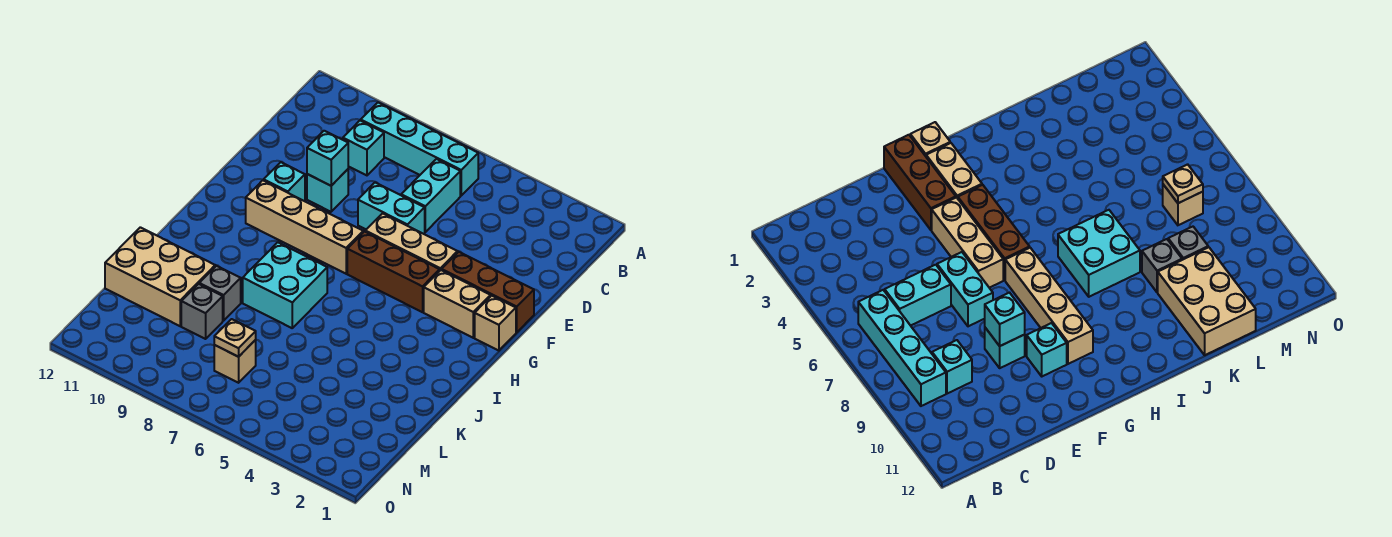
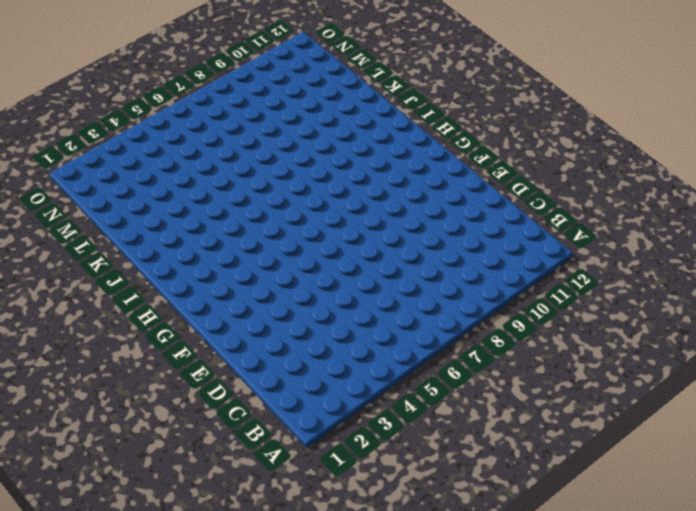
none -> cyan brick B6:B9 level 1
none -> cyan brick C6:D6 level 1
none -> cyan brick C9 level 1

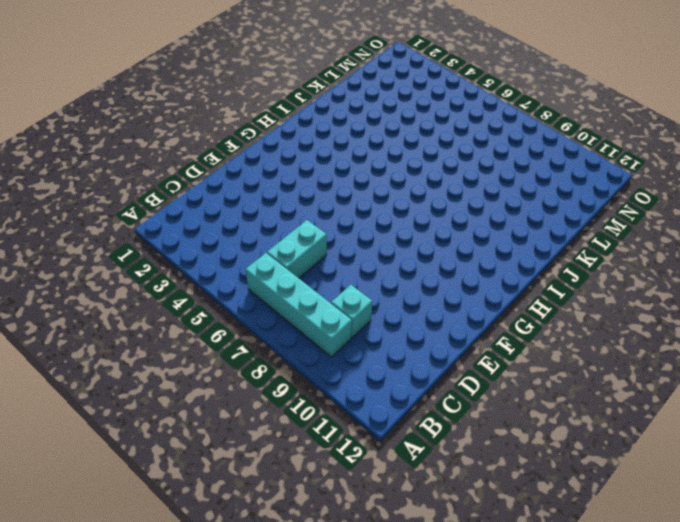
none -> cyan brick E6:E7 level 1
none -> cyan brick E9 level 1
none -> brown brick F1:F3 level 1

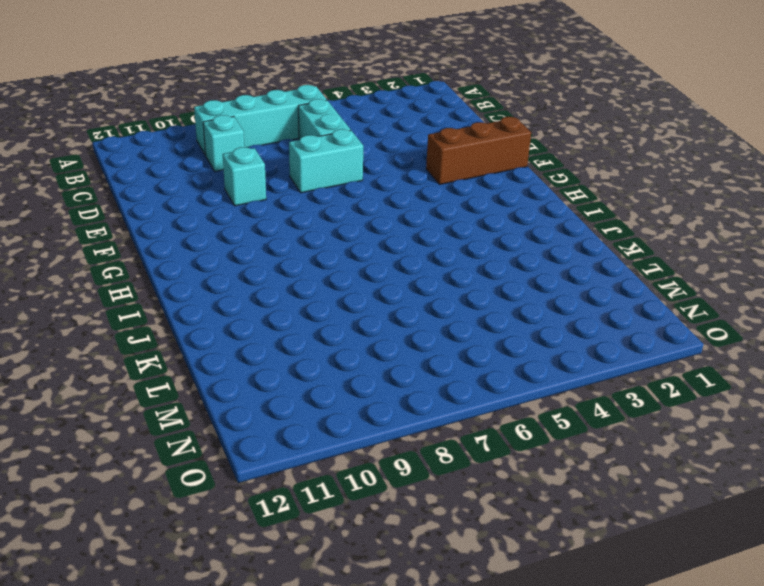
none -> tan brick F4:F6 level 1
none -> cyan brick F10 level 1
none -> tan brick G1 level 1

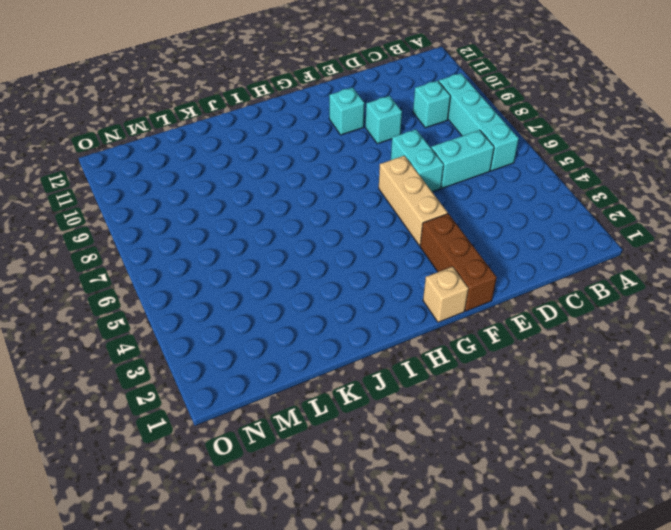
none -> tan brick G2:G3 level 1
none -> brown brick G4:G6 level 1
none -> tan brick G7:G10 level 1

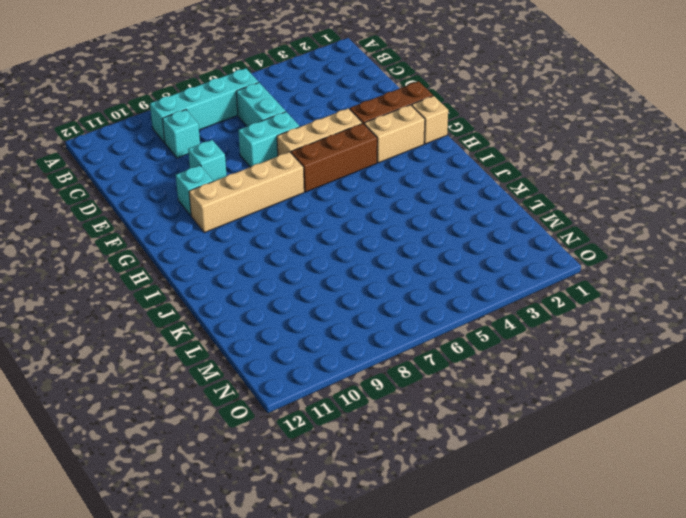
none -> cyan brick I7:J8 level 1
none -> grey brick K9 level 1
none -> tan brick K10:L12 level 1

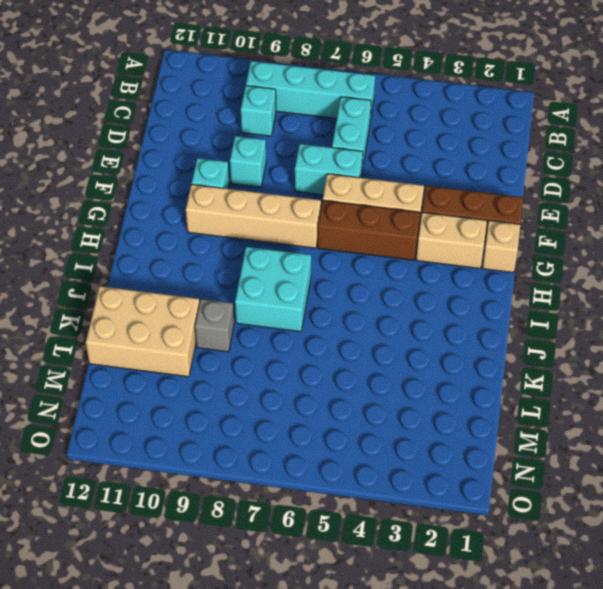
none -> grey brick L9 level 1
none -> tan brick M7 level 1
none -> cyan brick E9 level 2

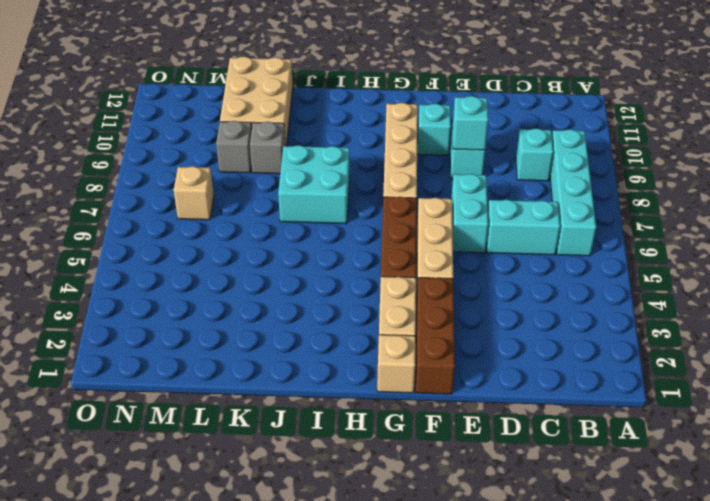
none -> tan plate M7 level 2

